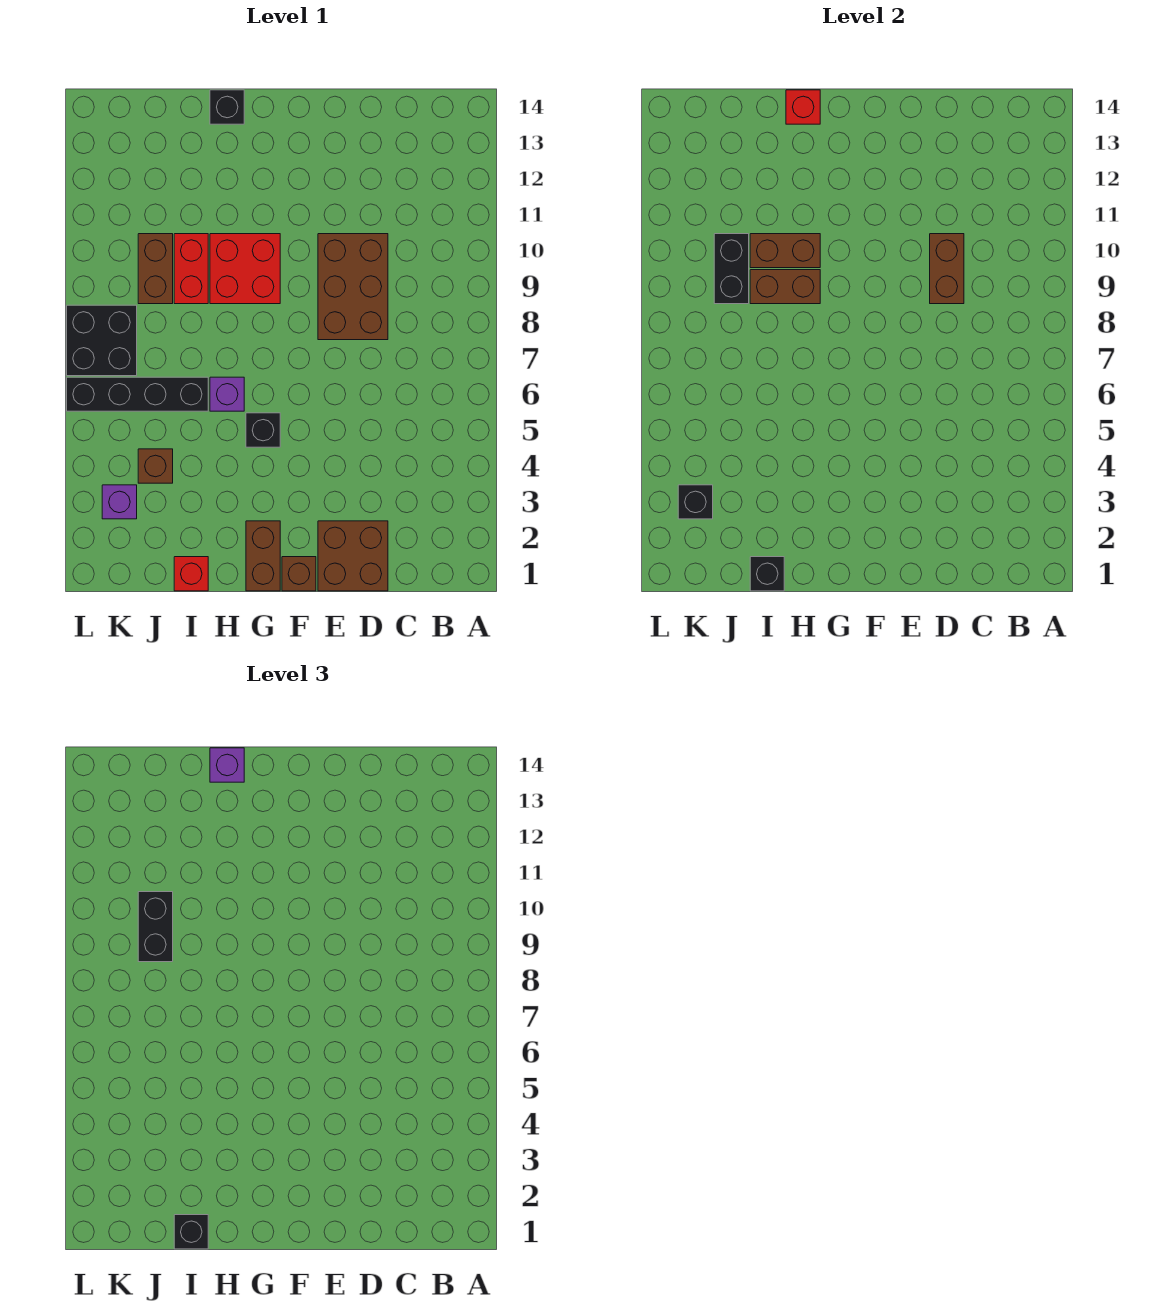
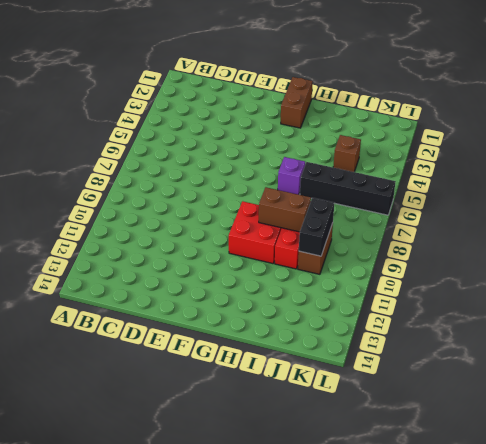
none -> brown brick D1:E2 level 1
none -> brown brick D8:E10 level 1
none -> brown brick F1 level 1

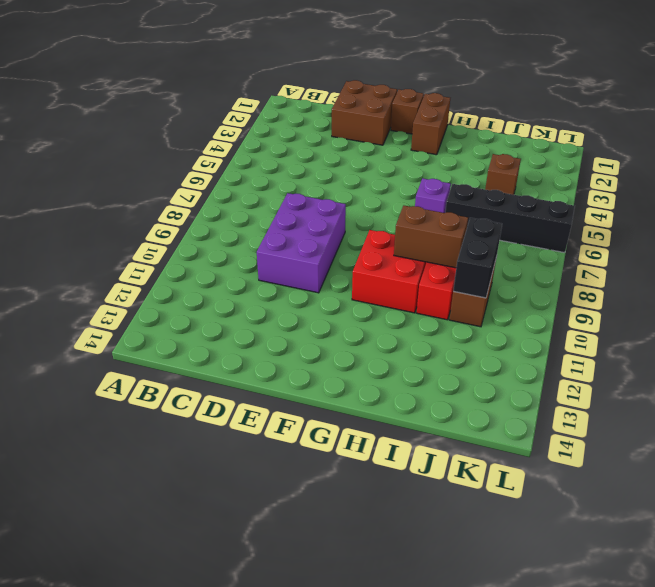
purple brick D8:E10 level 1 -> brown brick D8:E10 level 1
none -> black brick G5 level 1
none -> black brick H14 level 1
none -> red brick I1 level 1

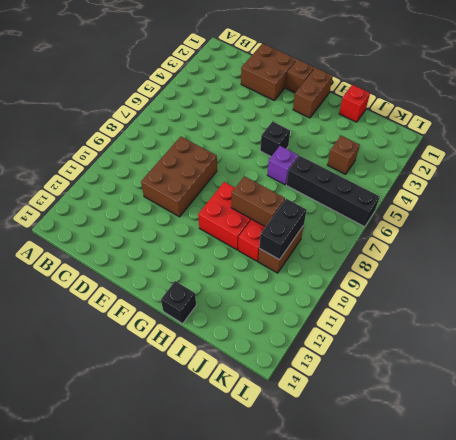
none -> purple brick K3 level 1
none -> black brick K7:L8 level 1
none -> brown brick D9:D10 level 2

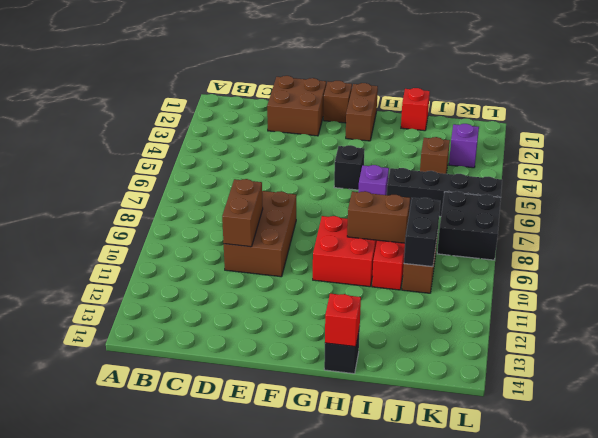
none -> brown brick H10:I10 level 2
none -> black brick I1 level 2
none -> black brick K3 level 2

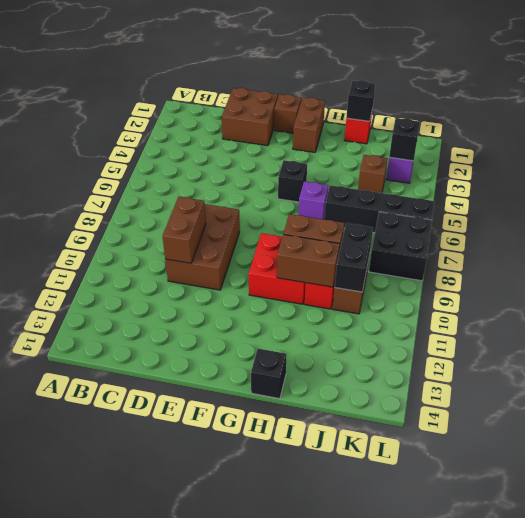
none -> red brick H14 level 2
none -> purple brick H14 level 3
none -> black brick I1 level 3

